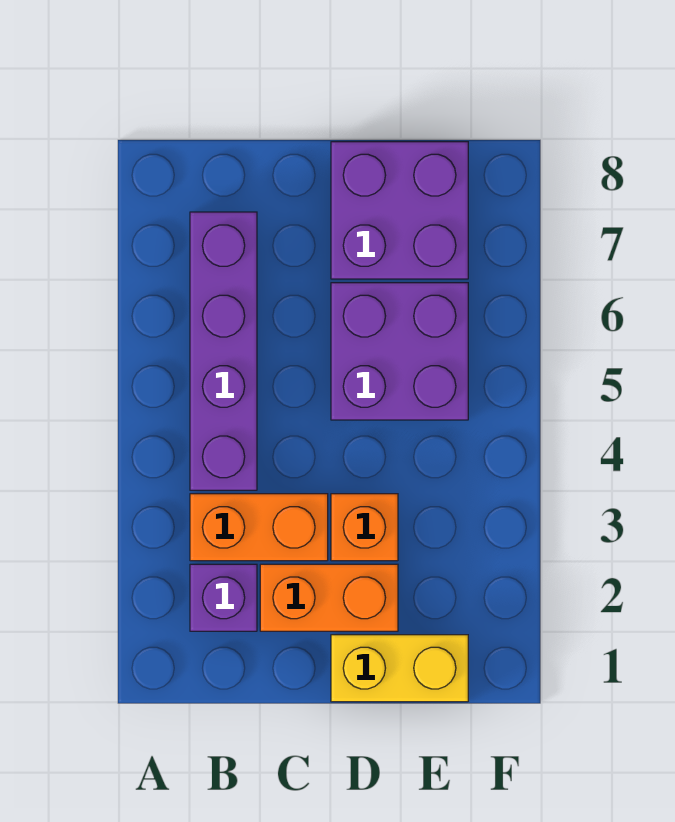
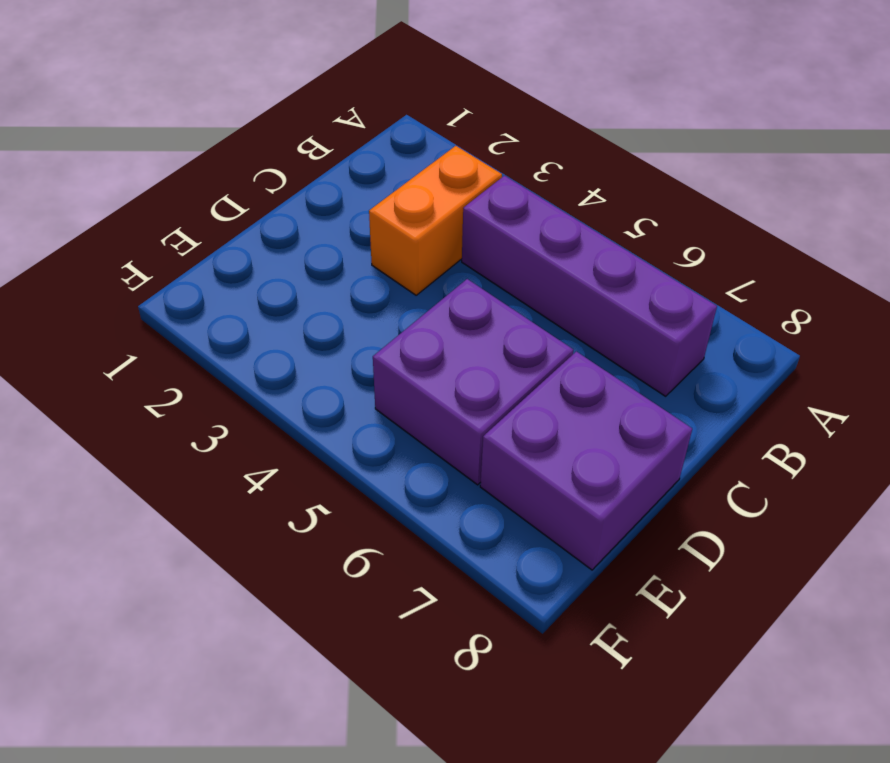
none -> purple brick B2 level 1
none -> orange brick C2:D2 level 1

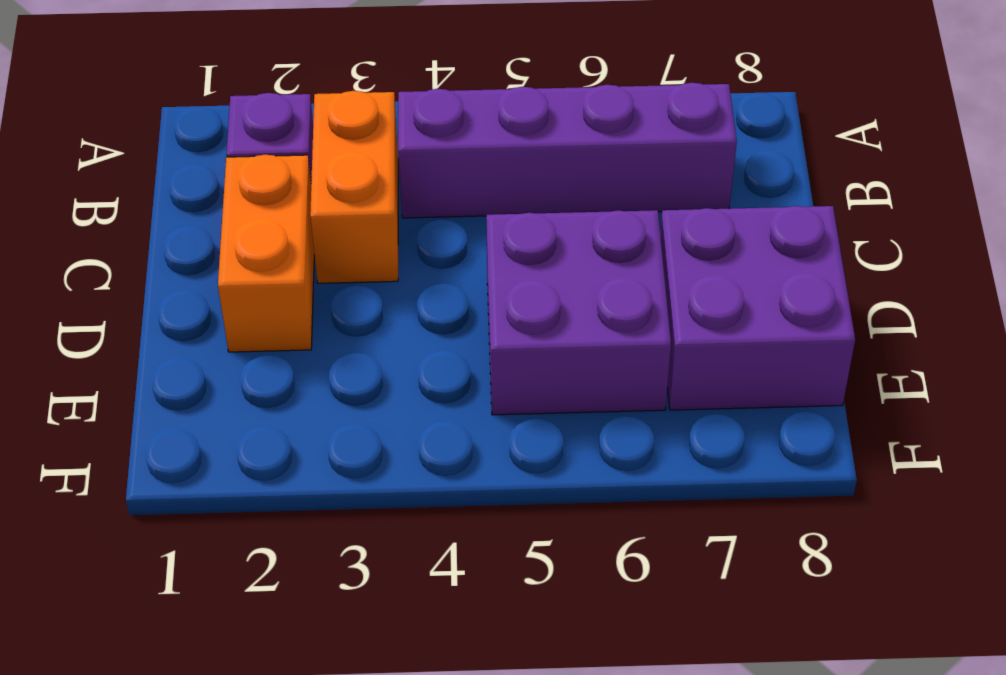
none -> yellow brick D1:E1 level 1
none -> orange brick D3 level 1

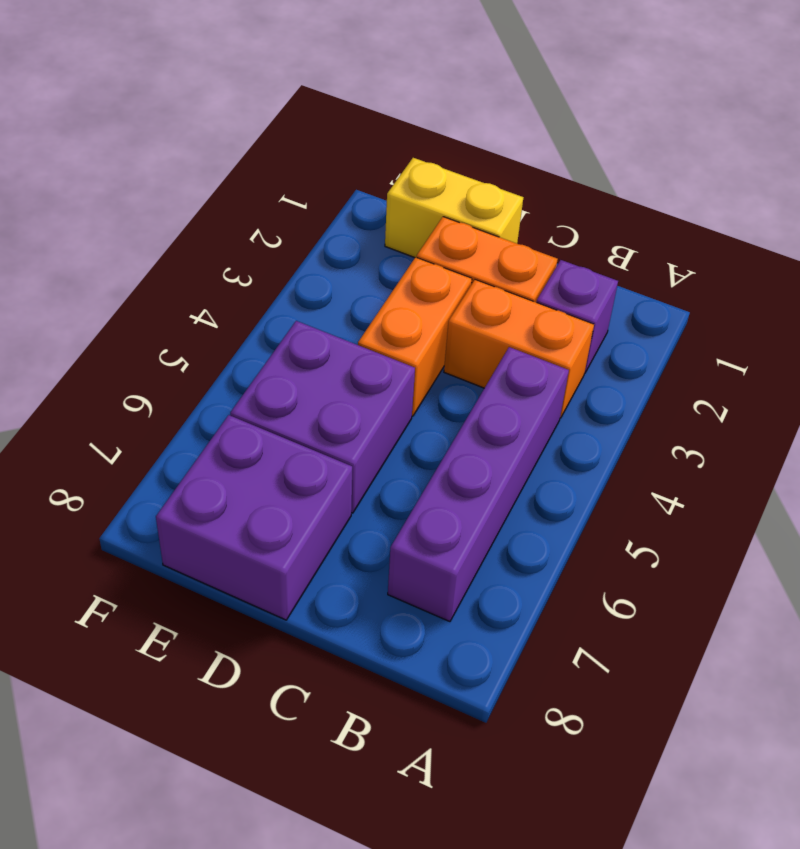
orange brick D3:D4 level 1 -> orange brick D3 level 1

